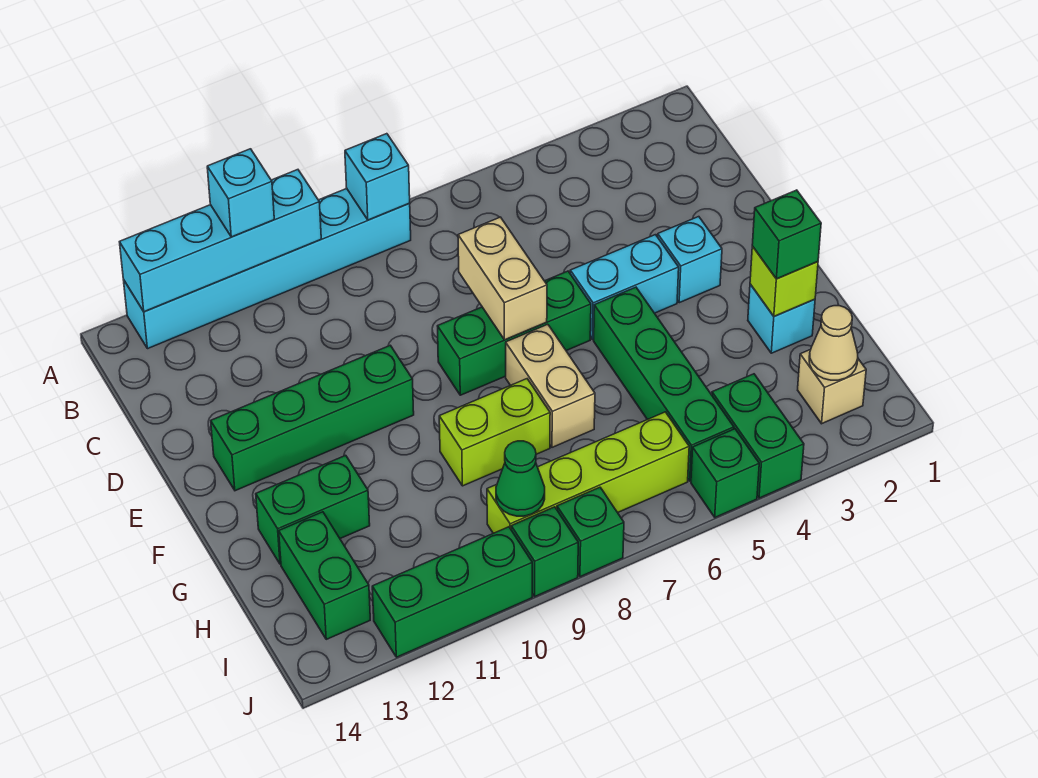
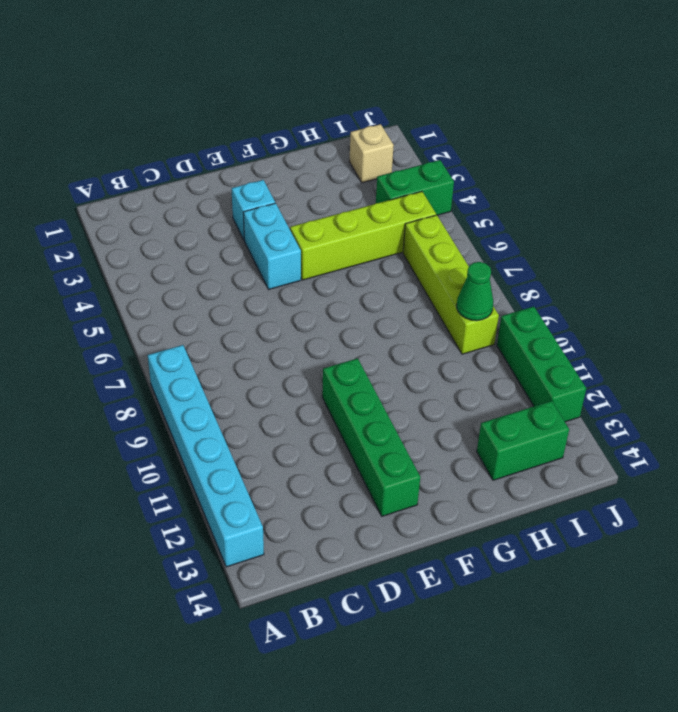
lime brick F5:I5 level 1 -> green brick F5:I5 level 1
none -> green brick E6:E8 level 1
none -> tan brick F7:G7 level 1
none -> cyan brick G2 level 1

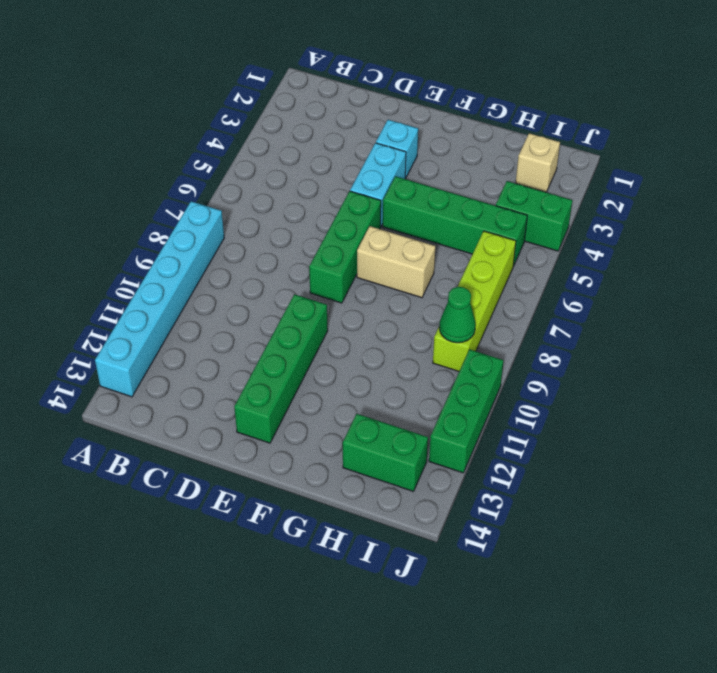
none -> cyan brick G2 level 1
none -> lime brick G8:G9 level 1
none -> green brick G12:G13 level 1

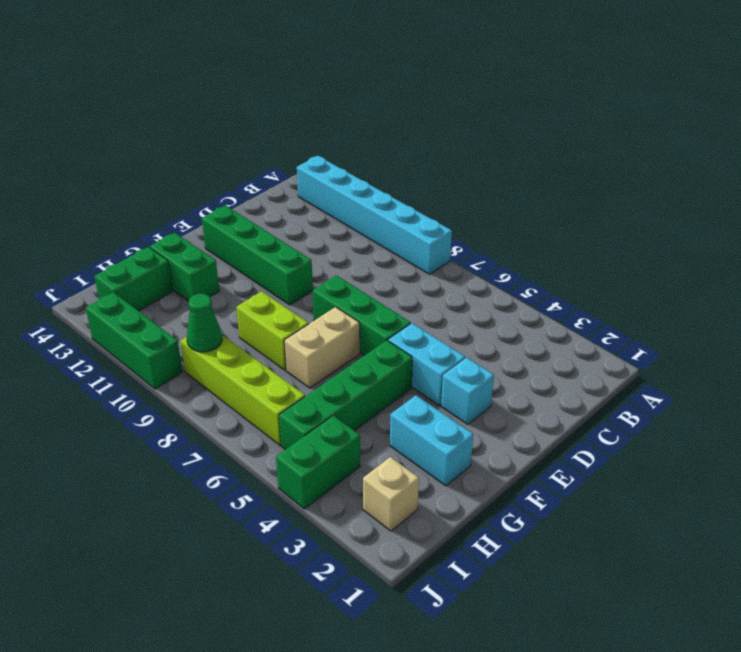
cyan brick G2:G3 level 1 -> cyan brick G2 level 1
none -> green brick J5 level 1
none -> green brick J8 level 1
none -> green brick J9 level 1

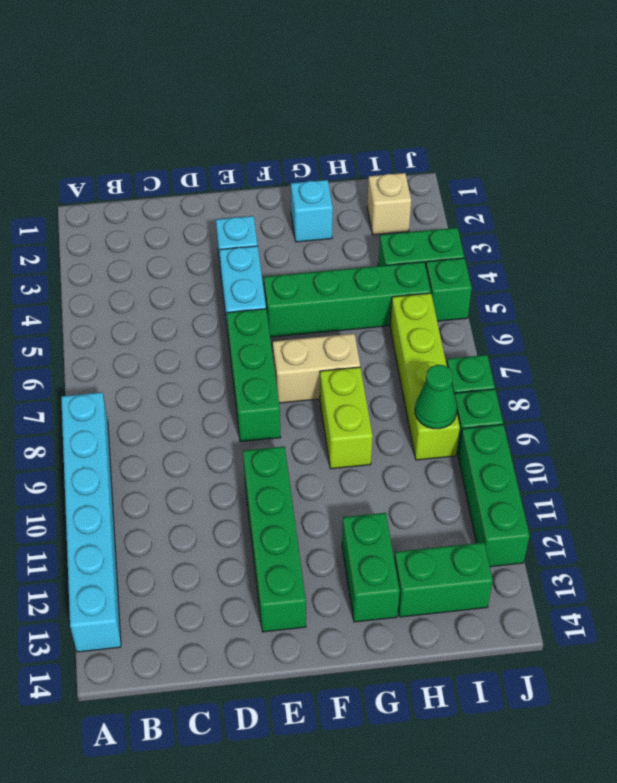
none -> cyan brick A8 level 2
none -> cyan brick A10:A13 level 2
none -> tan brick D7:E7 level 2

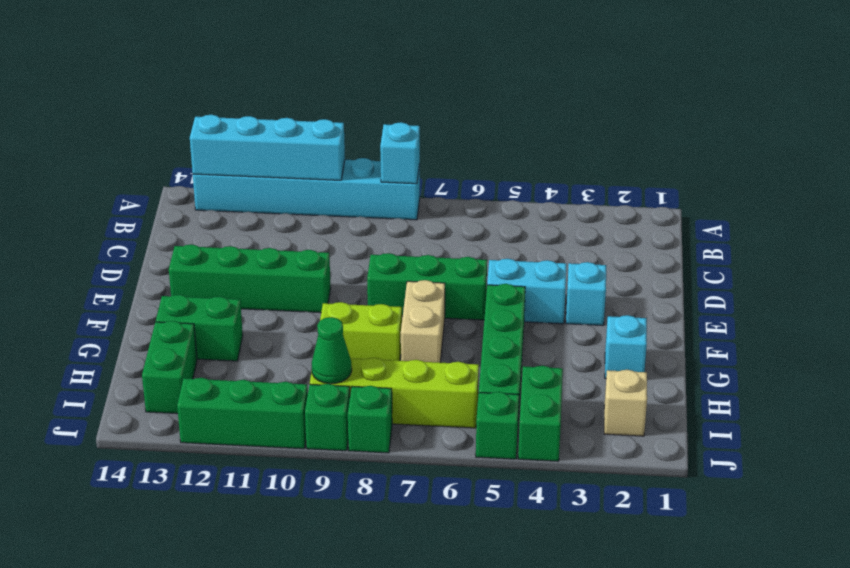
none -> tan brick D7:E7 level 2
none -> lime brick G2 level 2
none -> tan cone I2 level 2

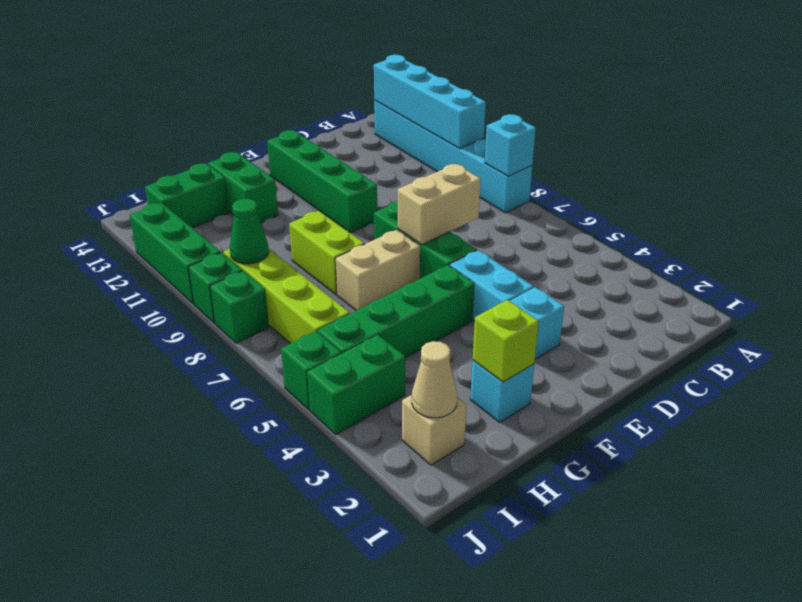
none -> cyan brick A11 level 3
none -> green brick G2 level 3

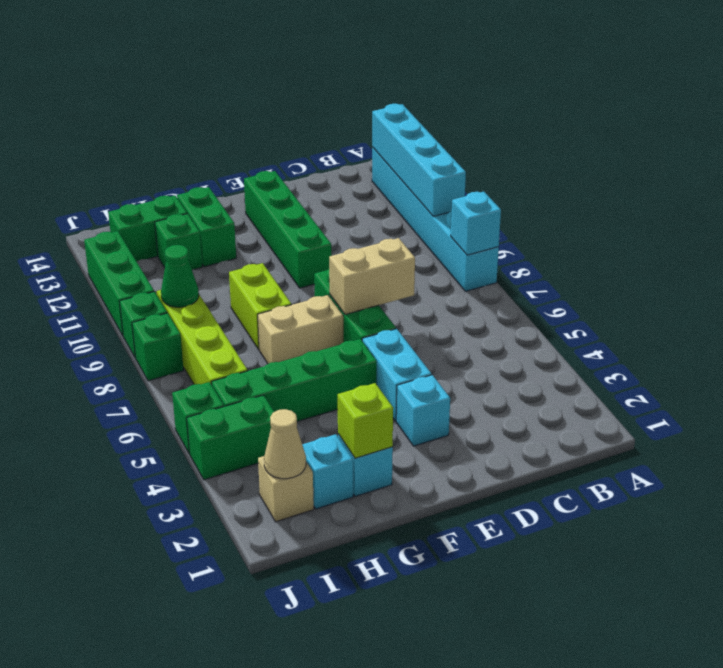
cyan brick H2 level 1 -> cyan brick A11 level 3
green brick H12 level 1 -> green brick G2 level 3

